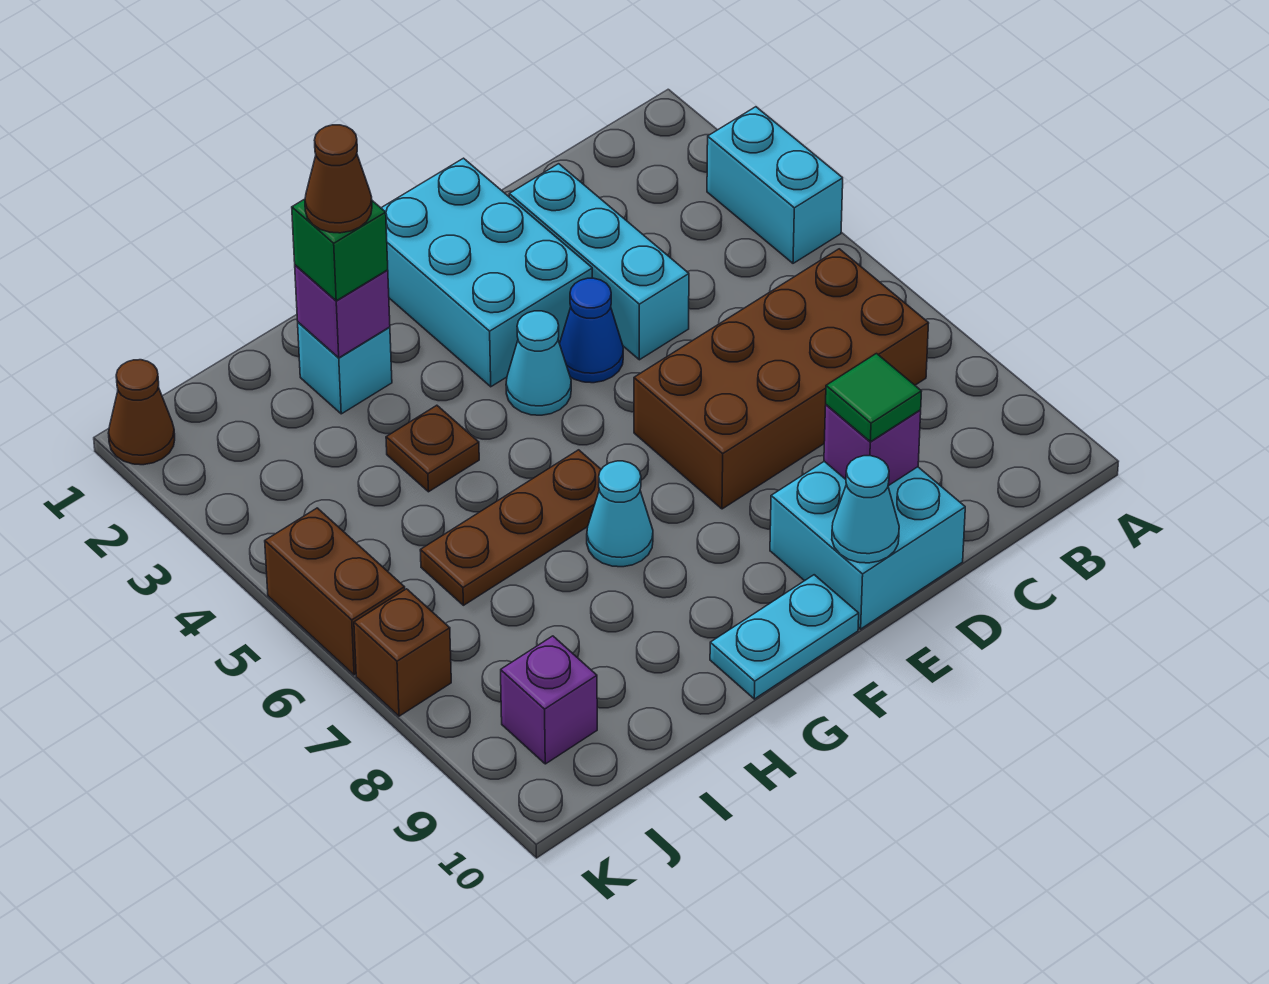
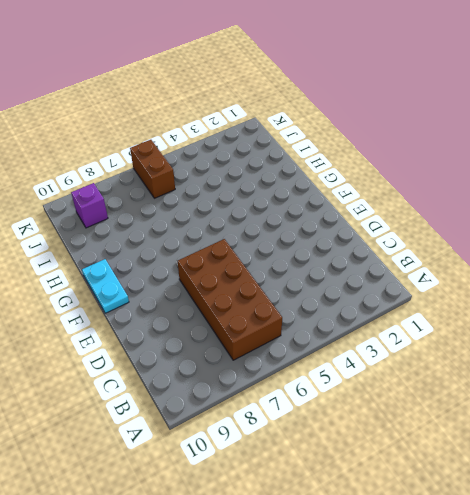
brown brick J6:K6 level 1 -> brown brick K5:K6 level 1
none -> cyan brick A3:A4 level 1
none -> cyan brick D2:D4 level 1
none -> cyan brick D9:E10 level 1

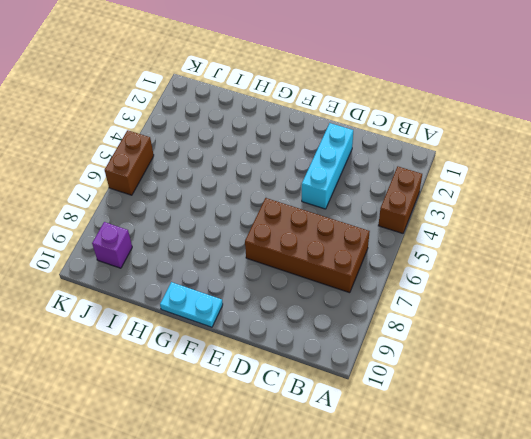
brown brick A3:A4 level 1 -> cyan brick A3:A4 level 1
none -> cyan brick D9:E10 level 1
none -> cyan brick E1:F3 level 1
none -> blue cone E4 level 1

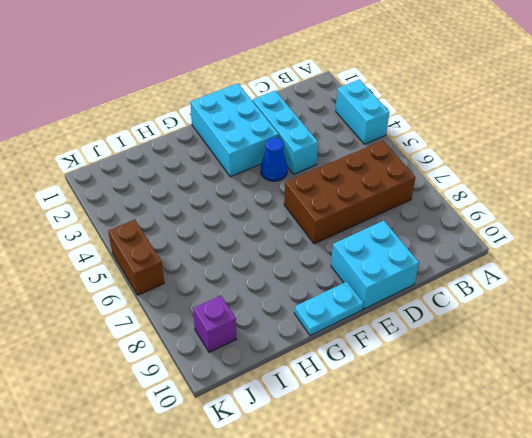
none -> cyan cone F4 level 1
none -> brown plate G6:I6 level 1
none -> cyan cone G7 level 1

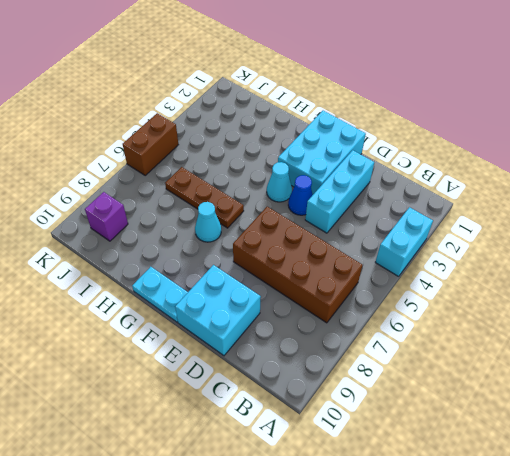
none -> cyan brick H2 level 1
none -> brown plate H4 level 1
none -> brown cone K1 level 1

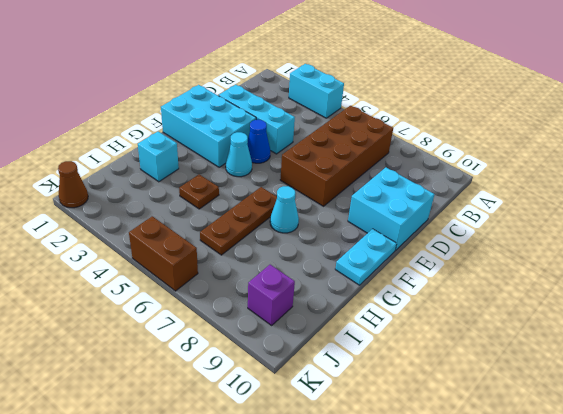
none -> brown brick K7 level 1
none -> purple brick D9 level 2
none -> cyan cone E10 level 2

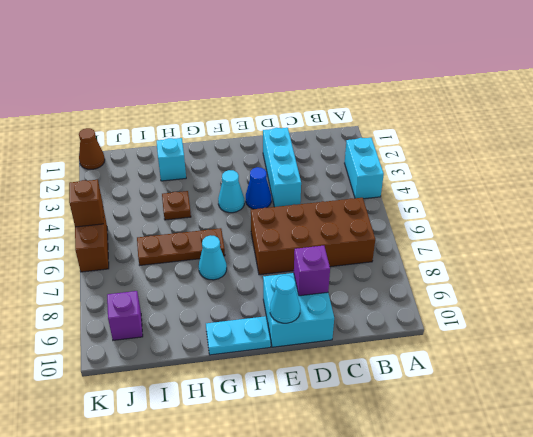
brown brick K5 level 2 -> brown brick K7 level 1
none -> cyan brick E1:F3 level 1
none -> purple brick H2 level 2
none -> green tile D9 level 3

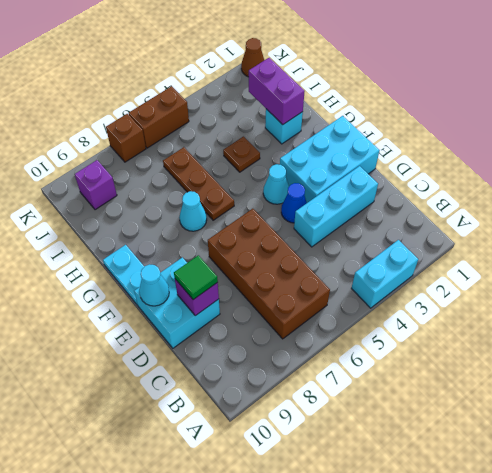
purple brick H2:I2 level 2 -> purple brick H2 level 2
none -> green brick H2 level 3
none -> brown cone H2 level 4

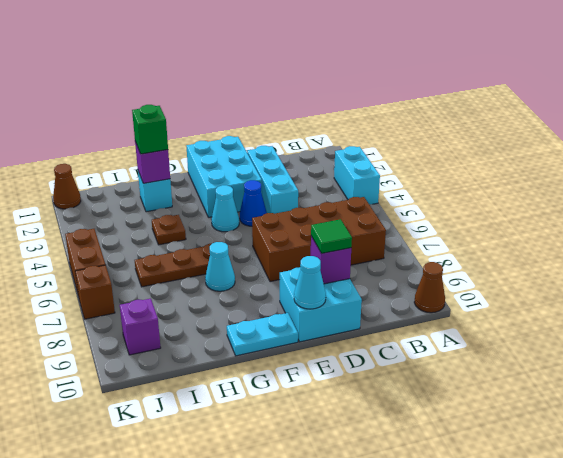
brown cone A10 level 1 -> brown cone H2 level 4

